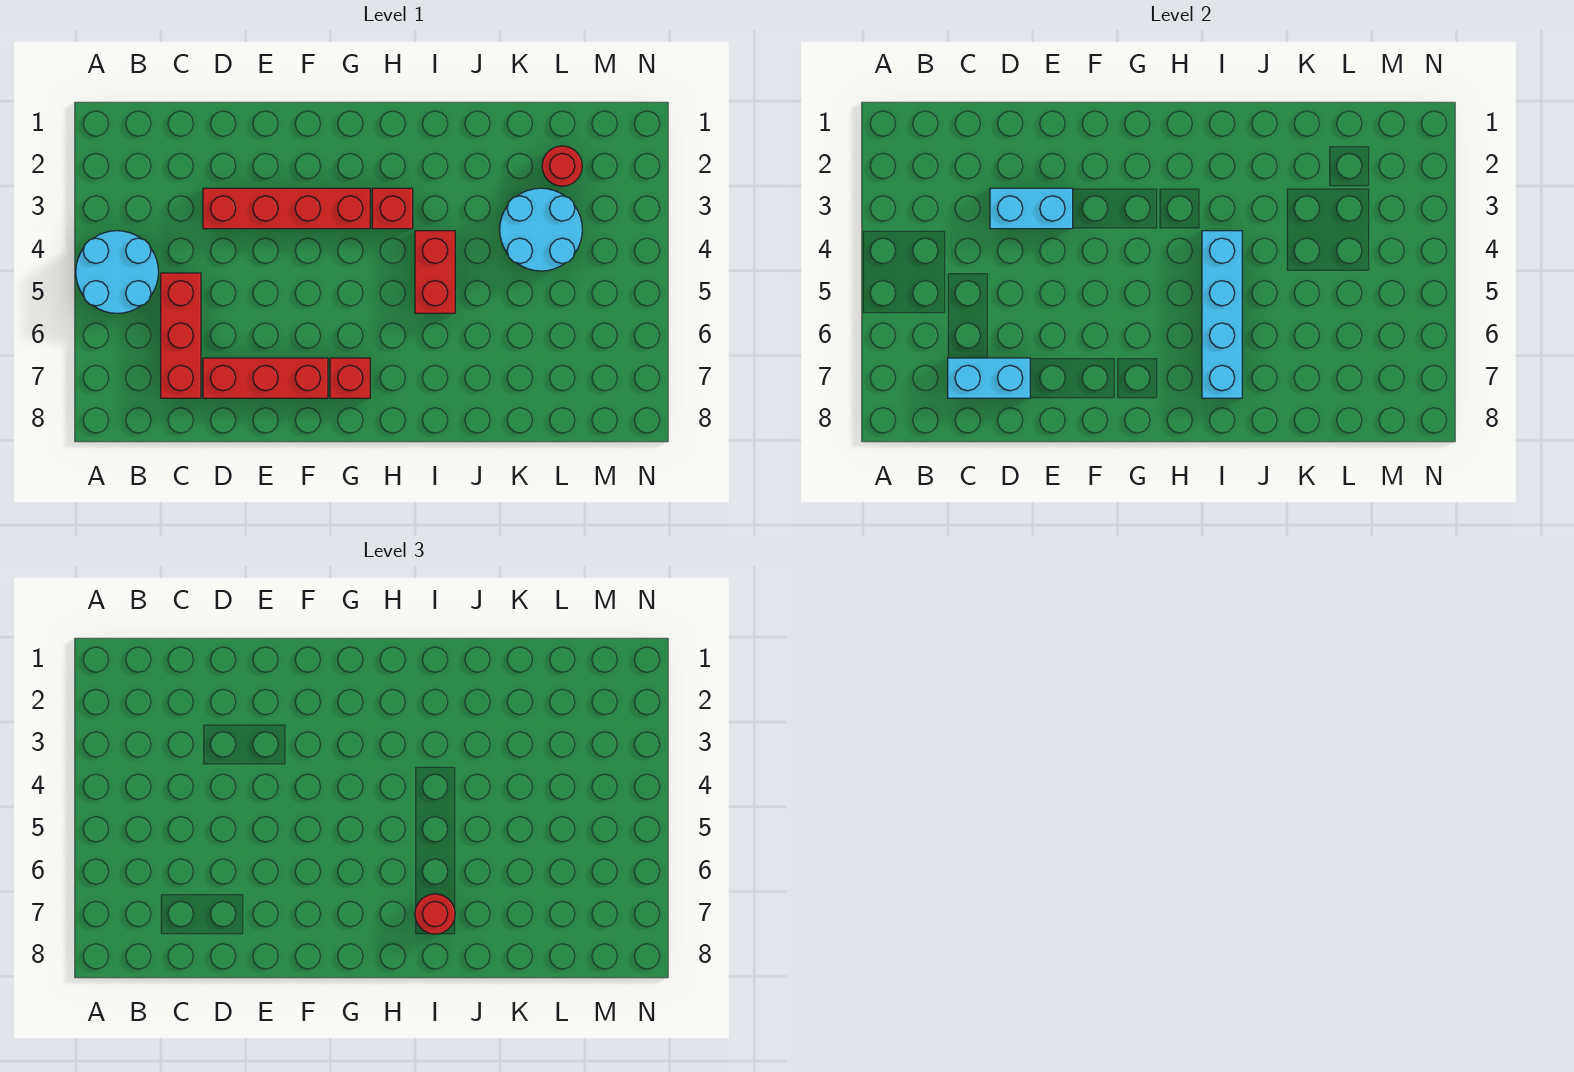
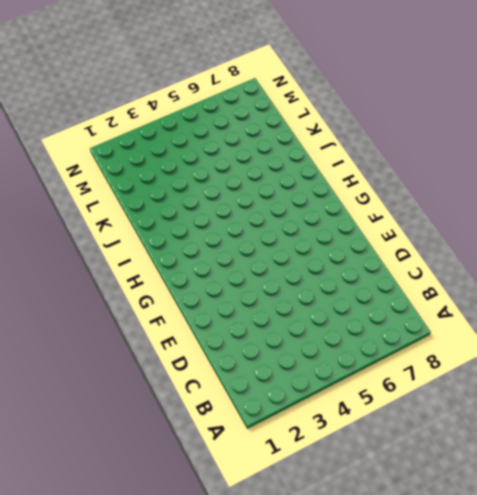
none -> cyan round brick A4:B5 level 1
none -> red brick C5:C7 level 1
none -> red brick D3:G3 level 1

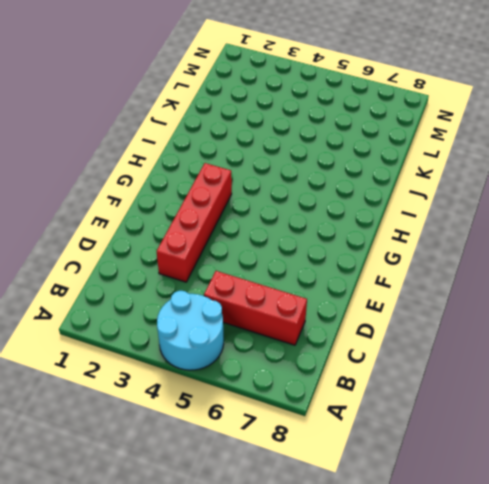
none -> red brick D7:F7 level 1
none -> red brick G7 level 1
none -> red brick H3 level 1

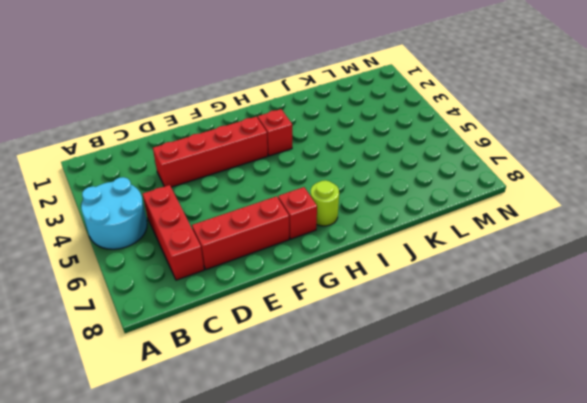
lime round brick H7 level 1 -> none
none -> red brick I4:I5 level 1
none -> cyan round brick K3:L4 level 1
none -> red round brick L2 level 1

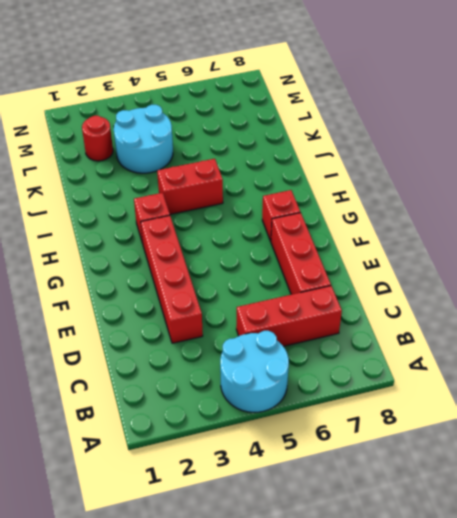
none -> cyan brick C7:D7 level 2
none -> cyan brick D3:E3 level 2
none -> cyan brick I4:I7 level 2

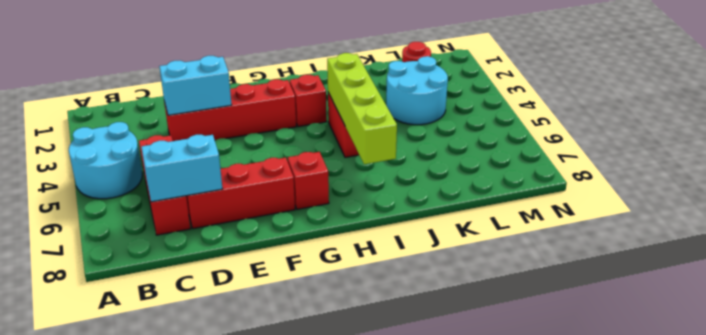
lime brick I4:I7 level 2 -> cyan brick I4:I7 level 2
none -> red round brick I7 level 3

